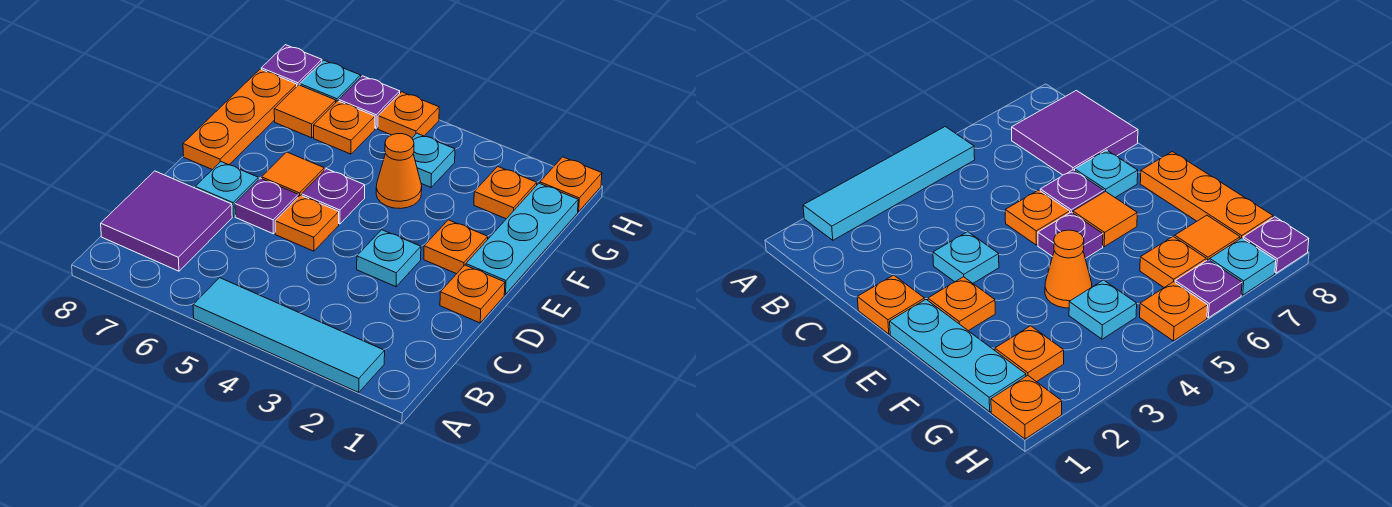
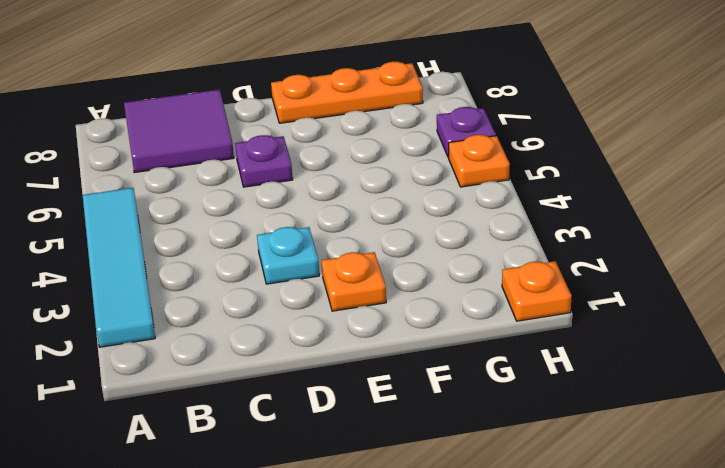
none -> orange plate D1 level 1
none -> orange plate D5 level 1
none -> cyan plate D7 level 1

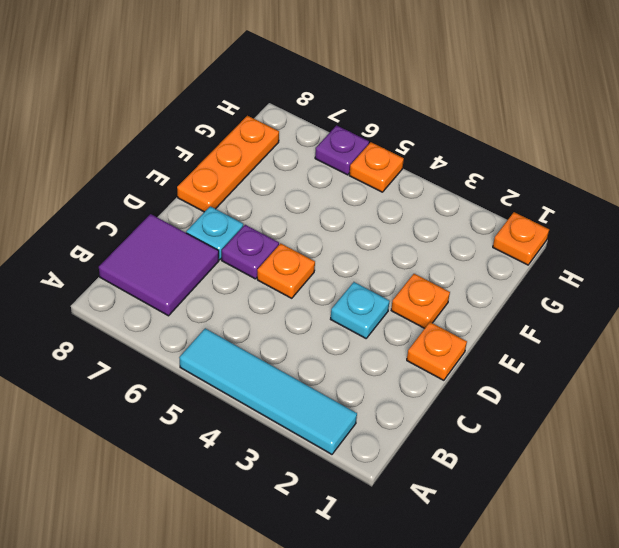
none -> cyan plate E1:G1 level 1
none -> purple plate E5 level 1
none -> orange tile E6 level 1

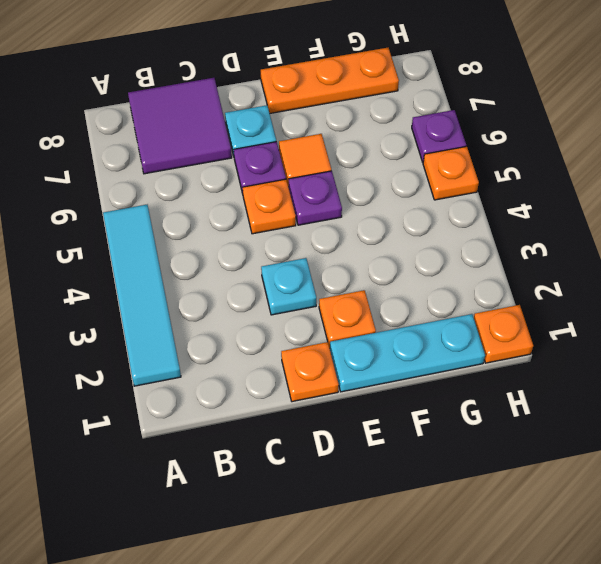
none -> orange cone F4 level 1
none -> orange plate G2 level 1
none -> cyan plate G4 level 1

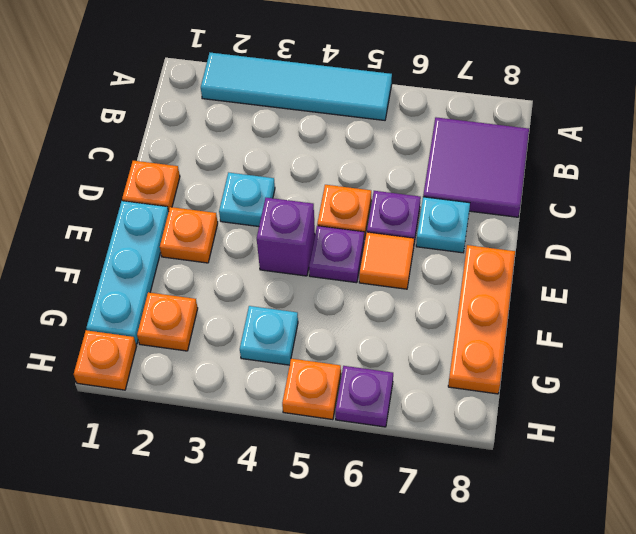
purple brick E4 level 1 -> none
none -> orange cone F4 level 1
none -> orange plate G6 level 1
none -> orange tile G7 level 1

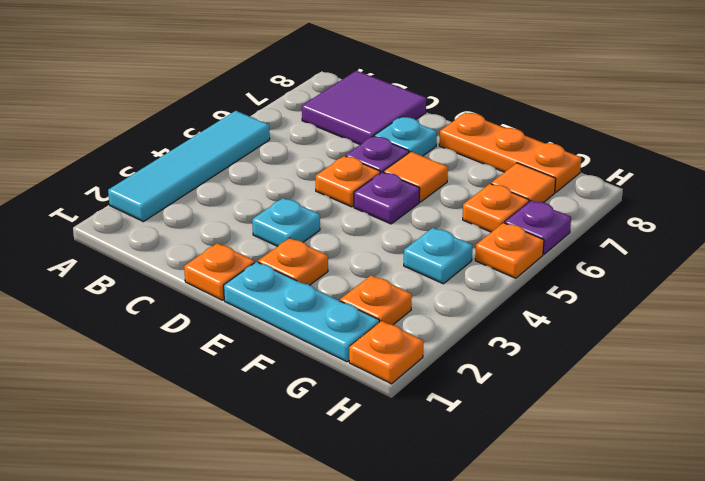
none -> orange cone F4 level 1
none -> cyan plate H7 level 1
none -> purple plate H8 level 1

